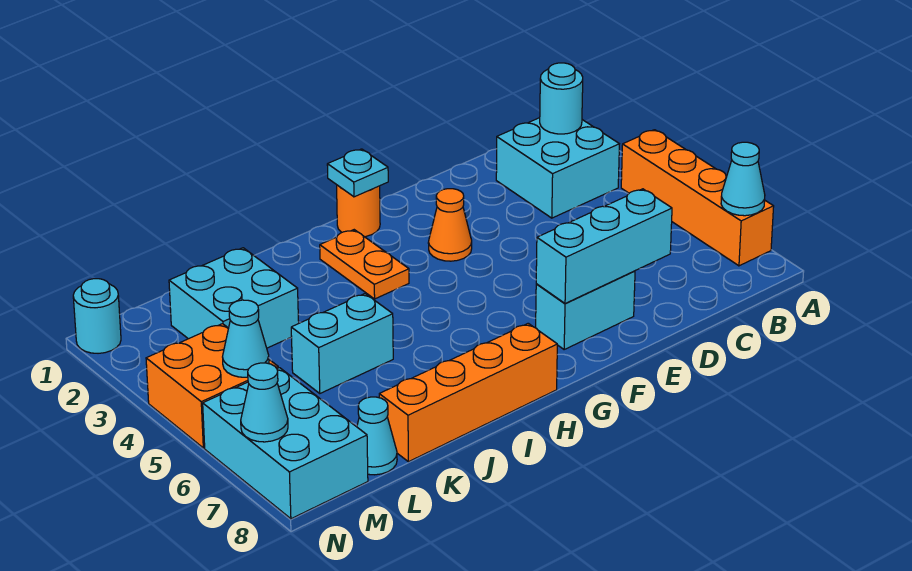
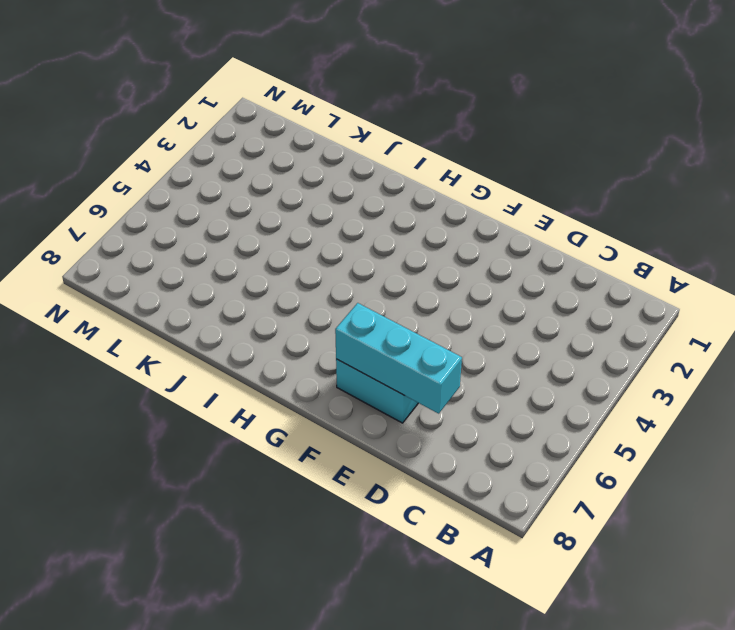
none -> orange brick A4:A7 level 1
none -> cyan brick B2:C3 level 1
none -> orange cone F3 level 1

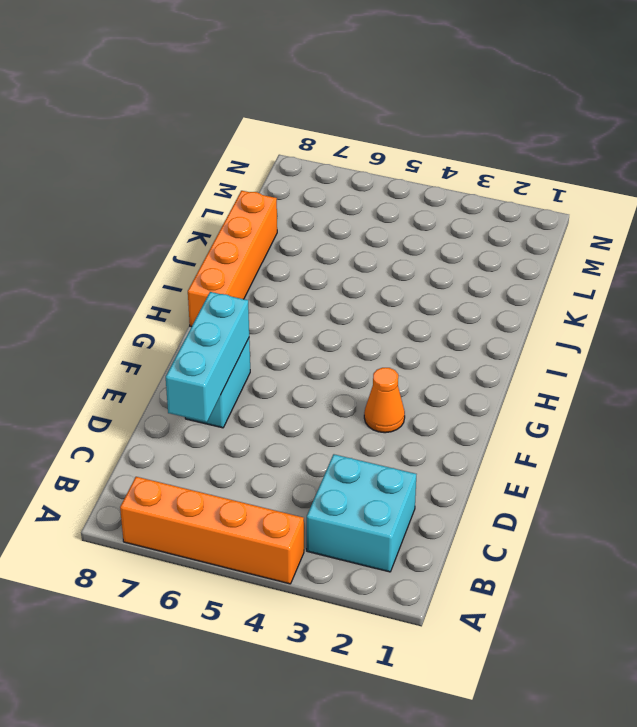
none -> orange round brick G1 level 1
none -> orange plate H2:H3 level 1
none -> cyan brick J5:K5 level 1

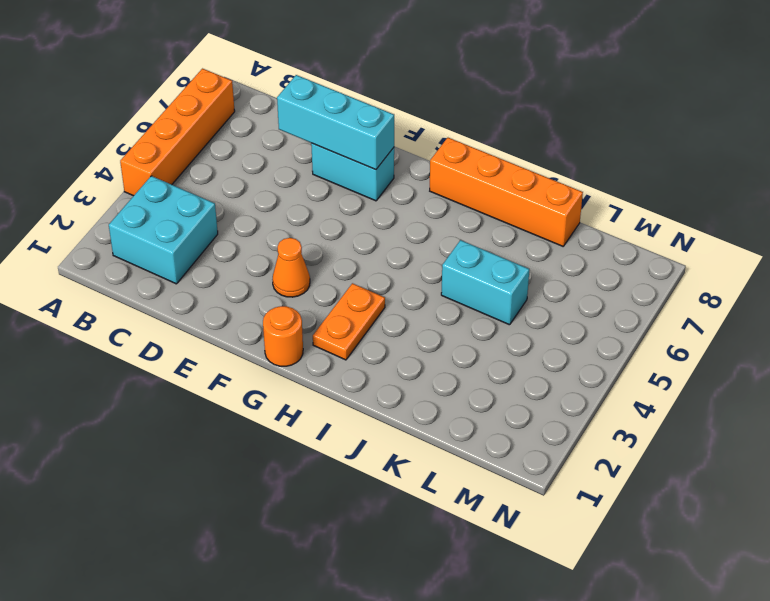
none -> cyan brick K2:L3 level 1
none -> cyan cone L8 level 1
none -> orange brick M4:N5 level 1

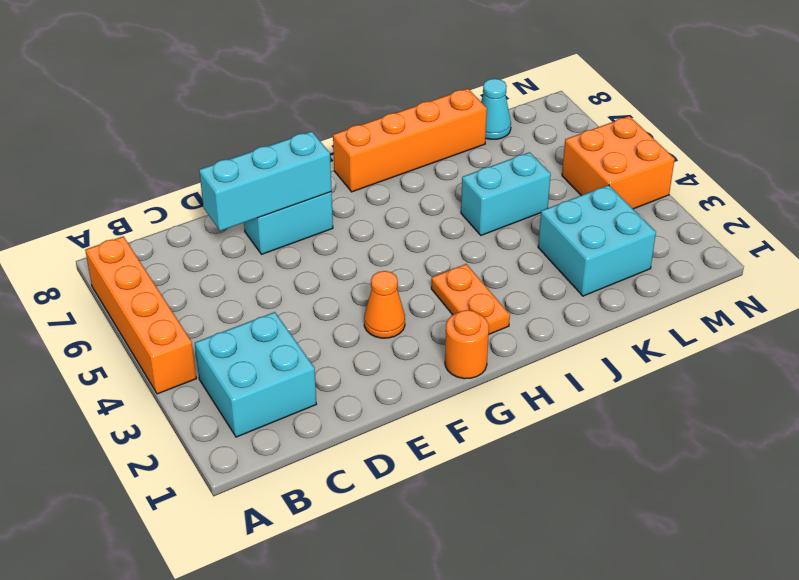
none -> cyan brick M6:N8 level 1
none -> cyan round brick N1 level 1
none -> cyan cone A7 level 2

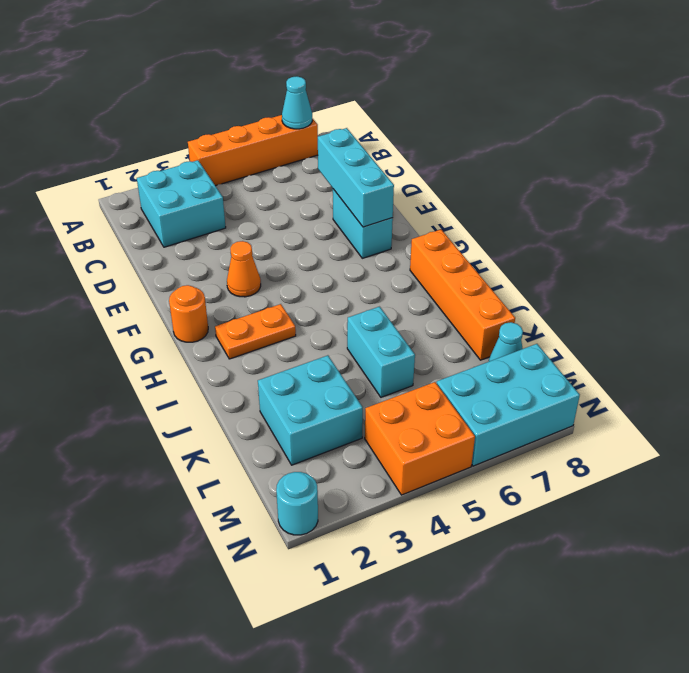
none -> cyan round brick B2 level 2
none -> cyan plate G1 level 2
none -> cyan cone M5 level 2

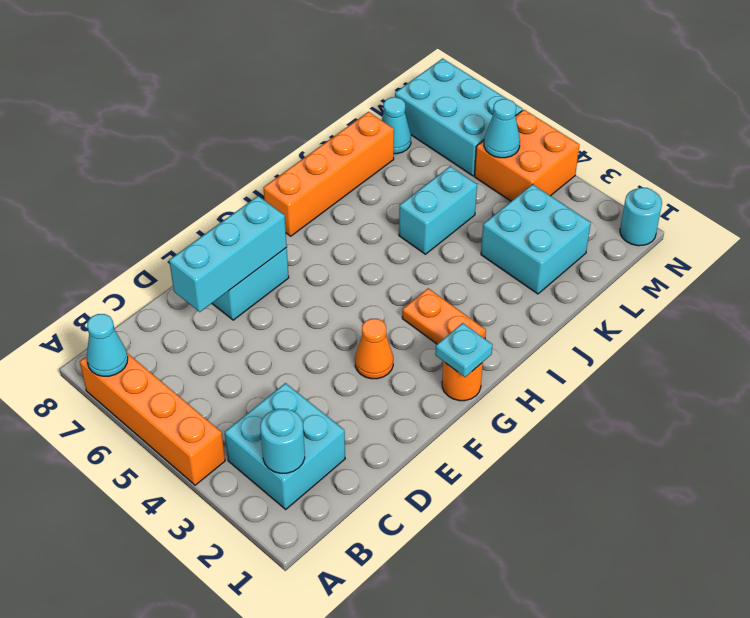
none -> cyan cone N7 level 2

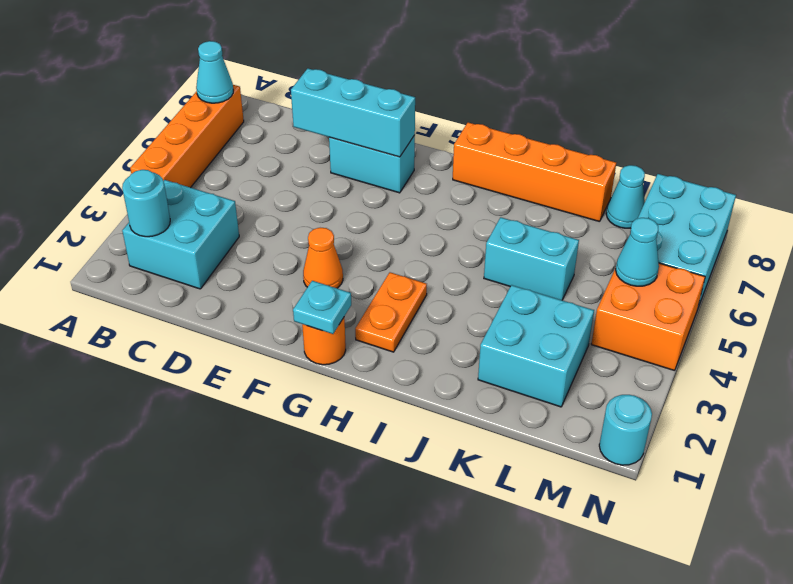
none -> cyan cone N7 level 2

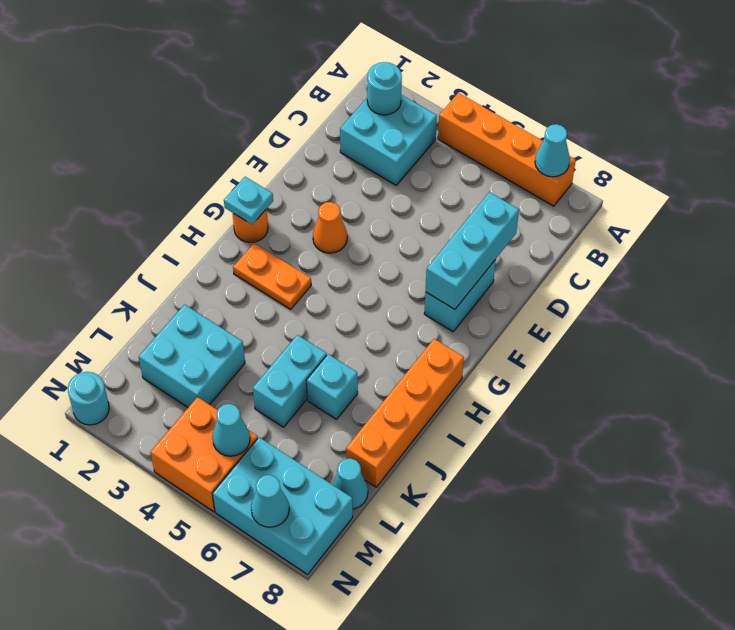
cyan brick J6 level 1 -> none

